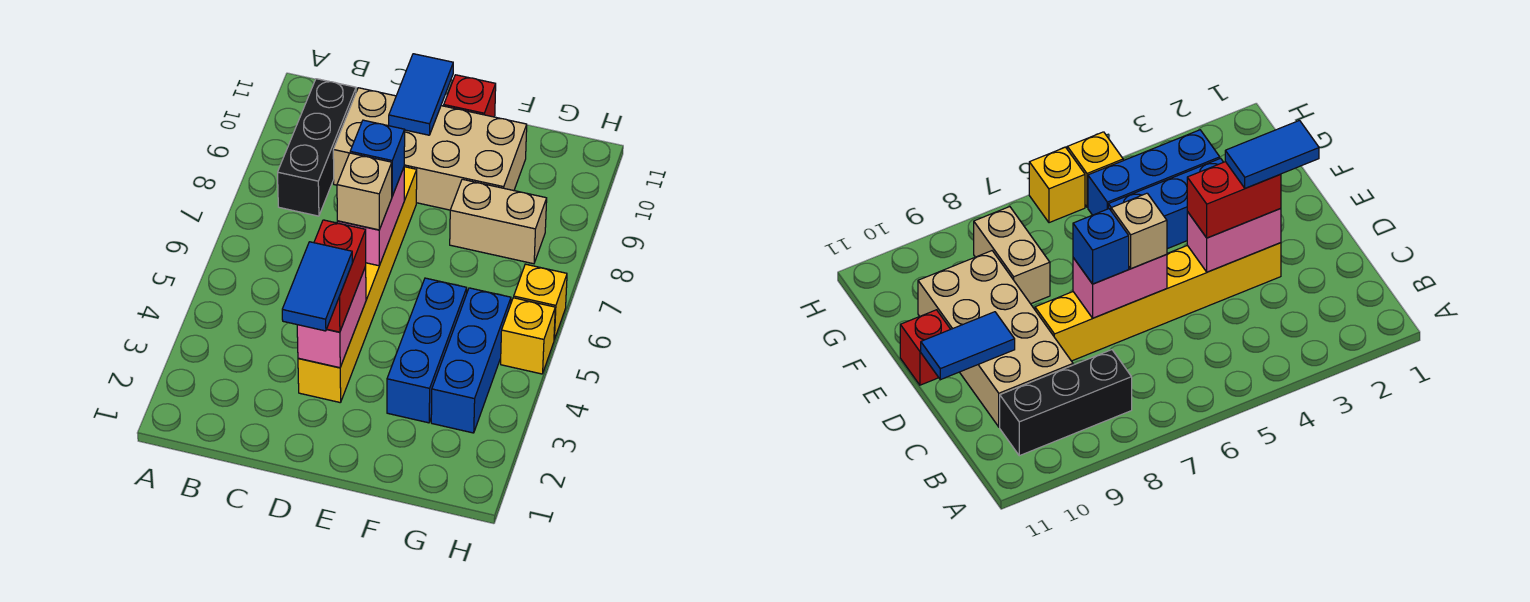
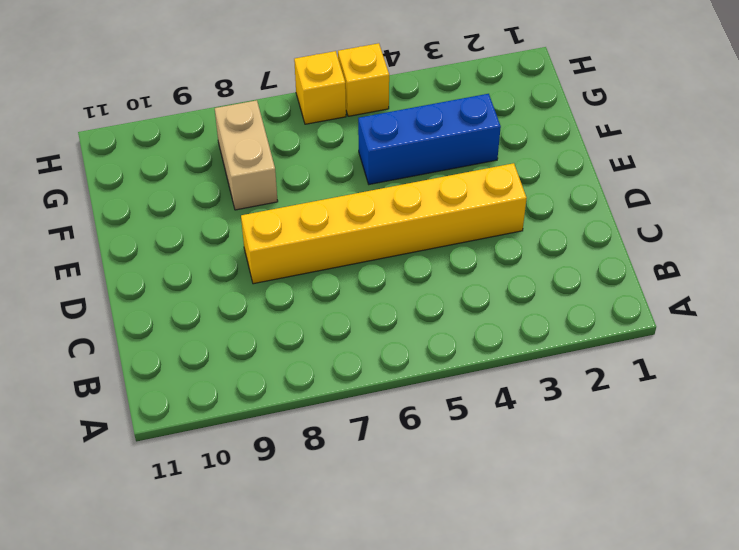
none -> black brick B8:B10 level 1
none -> tan brick C9:F10 level 1
none -> red brick E11 level 1

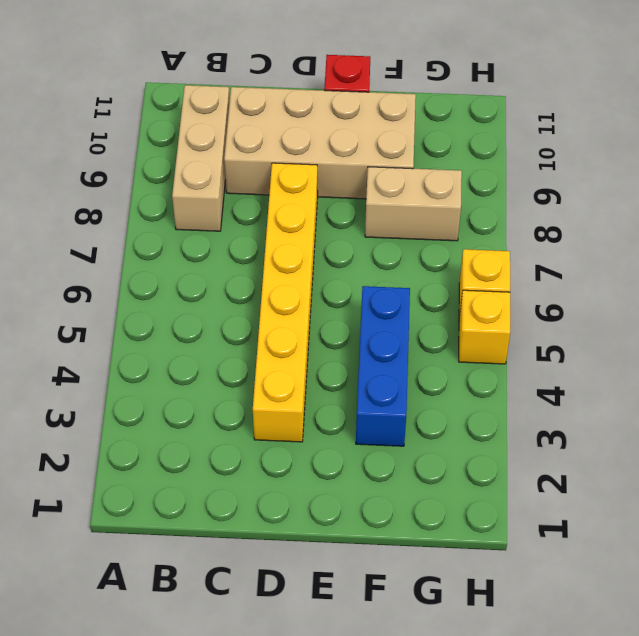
tan brick B8:B10 level 1 -> black brick B8:B10 level 1
none -> blue brick G3:G5 level 1
none -> pink brick D3:D4 level 2
none -> pink brick D6:D7 level 2

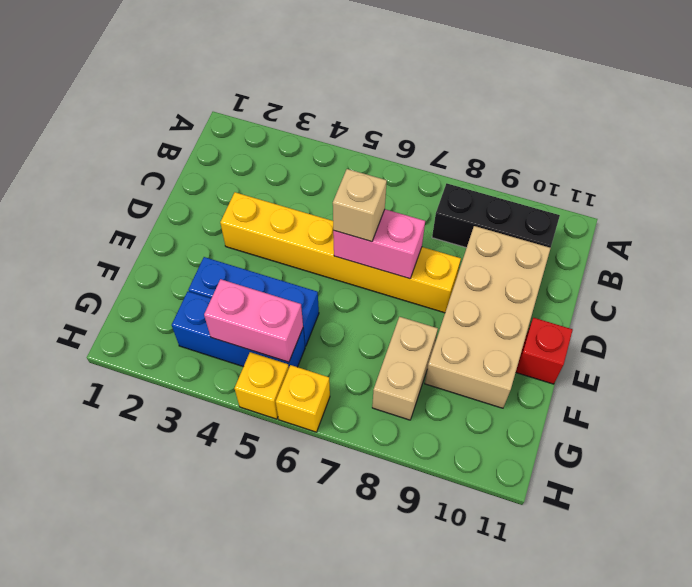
pink brick G4:G5 level 2 -> pink brick D3:D4 level 2
none -> blue tile D10:D11 level 2
none -> red brick D3:D4 level 3
none -> blue brick D7 level 3

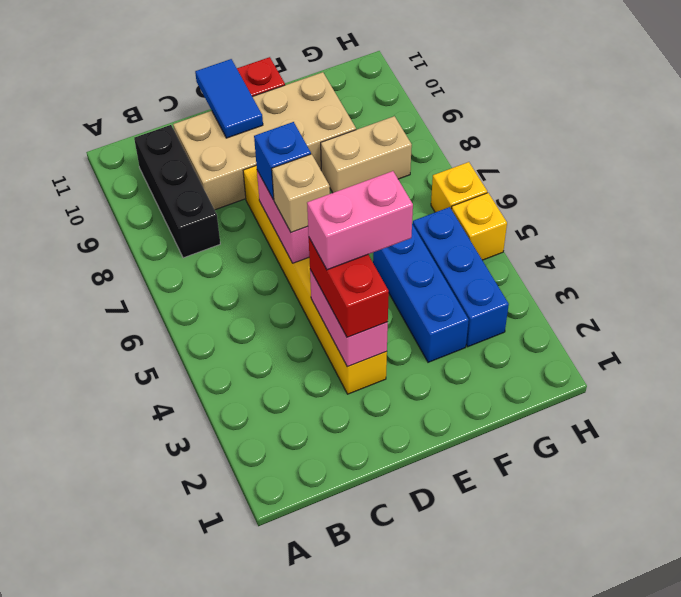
pink brick D4:E4 level 4 -> none
none -> blue tile D2:D3 level 4

